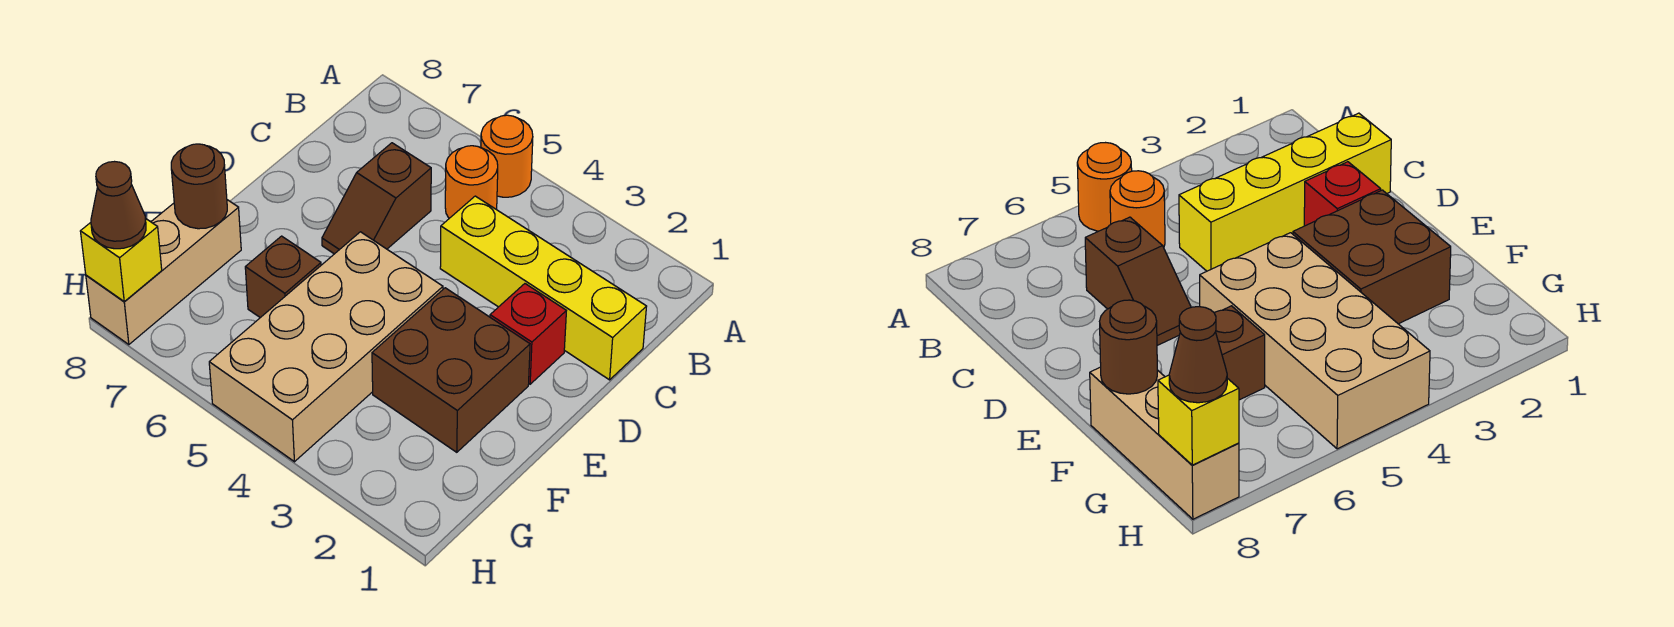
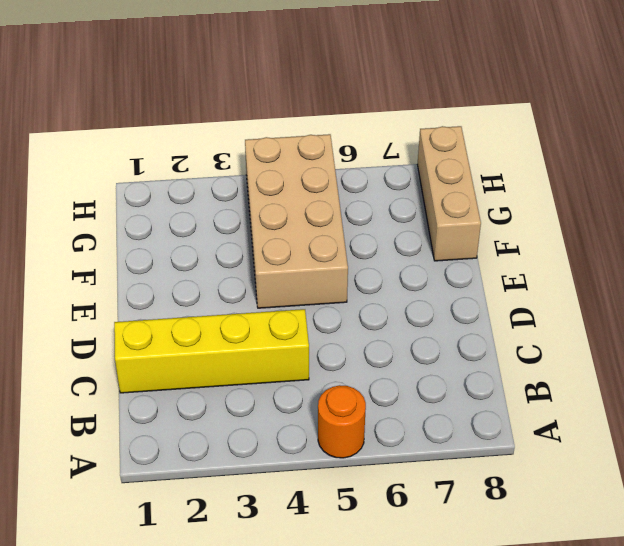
none -> orange round brick B5 level 1
none -> brown slope C6:D6 level 1 top C
none -> red brick D2 level 1

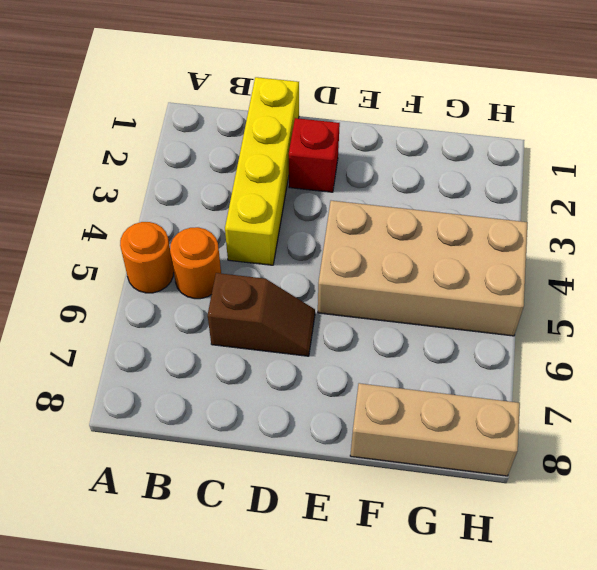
none -> brown brick E2:F3 level 1
none -> brown brick F6 level 1
none -> brown round brick F8 level 2

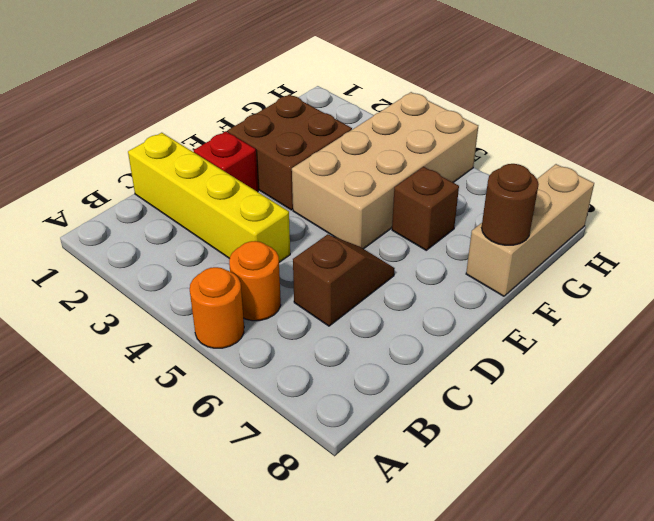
none -> yellow brick H8 level 2
none -> brown cone H8 level 3

